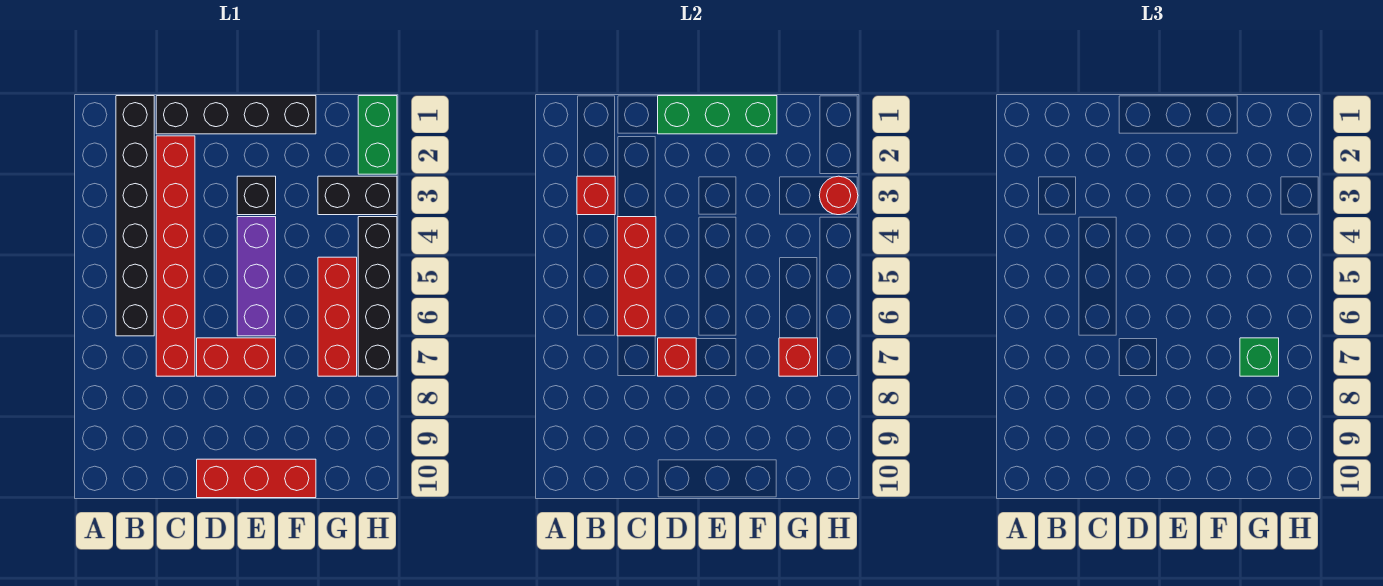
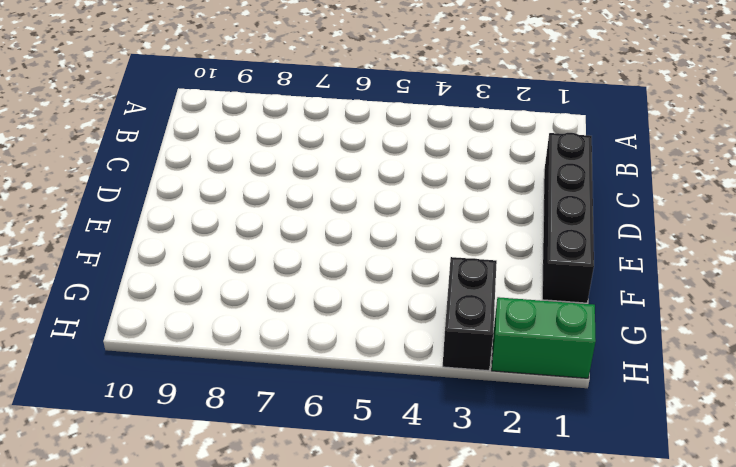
none -> black brick B1:B6 level 1
none -> red brick C2:C7 level 1
none -> red brick D7:E7 level 1

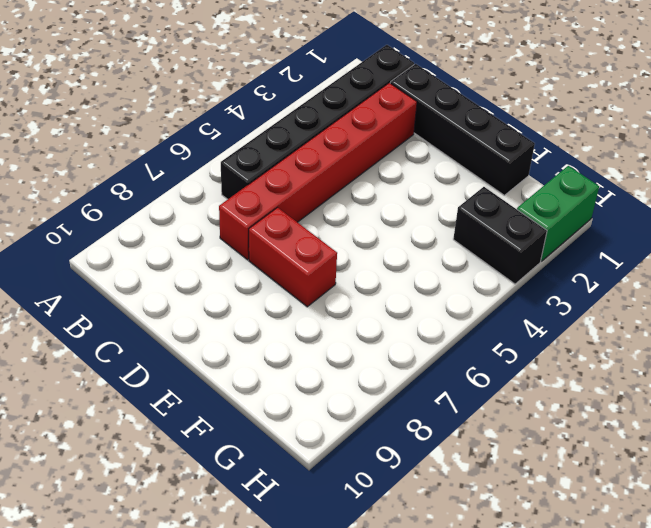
none -> red brick D10:F10 level 1
none -> black brick E3 level 1
none -> purple brick E4:E6 level 1

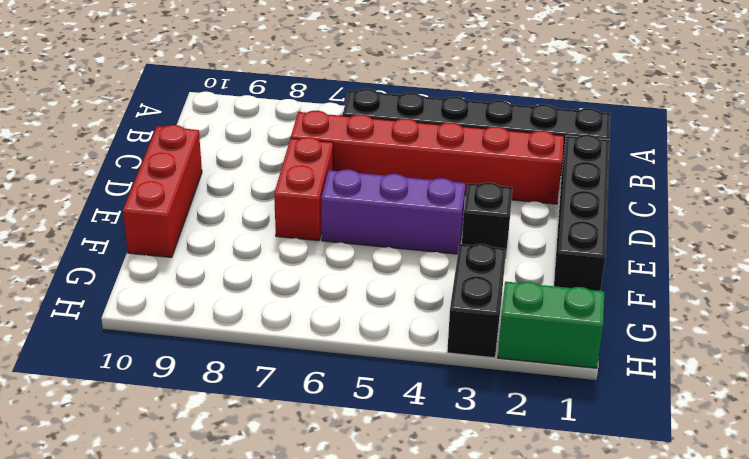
none -> red brick G5:G7 level 1
none -> black brick H4:H7 level 1
none -> red brick B3 level 2

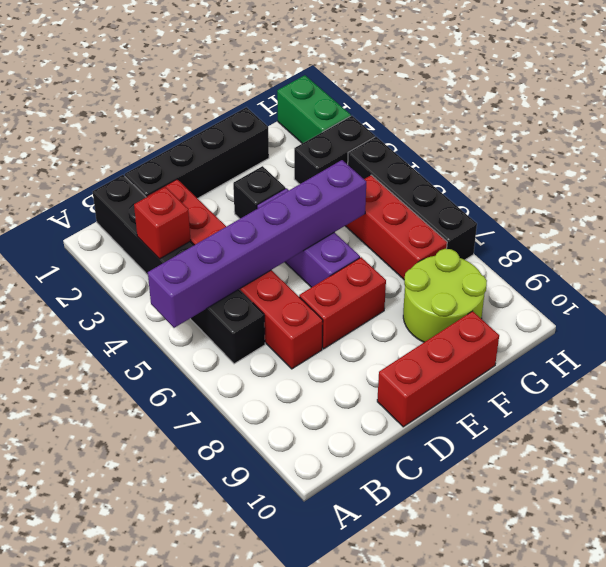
purple brick A5:F5 level 2 -> red brick C4:C6 level 2
lime round brick F8:G9 level 1 -> none
none -> green brick D1:F1 level 2
none -> red brick D7 level 2
none -> red brick G7 level 2

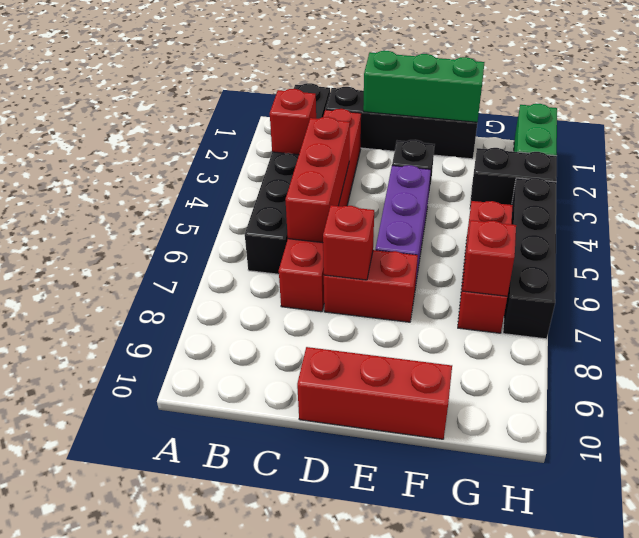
none -> red round brick H3 level 2
none -> green brick G7 level 3

